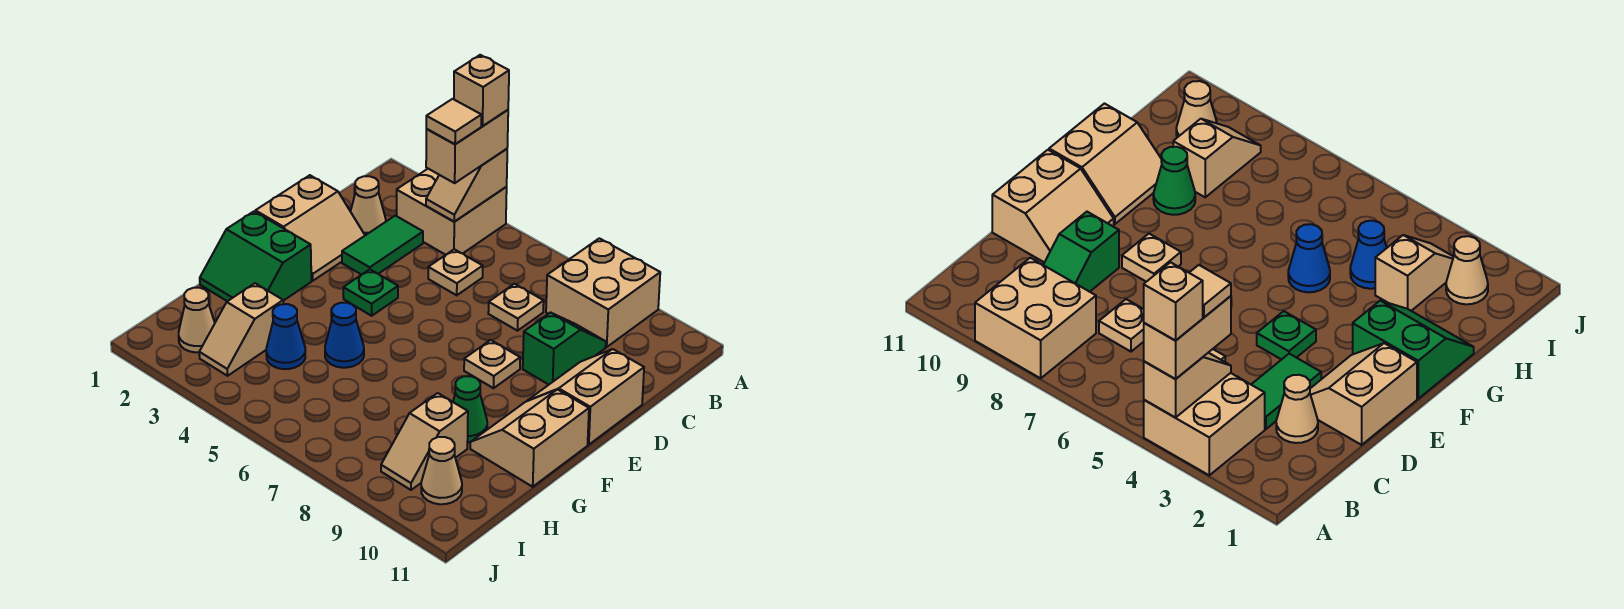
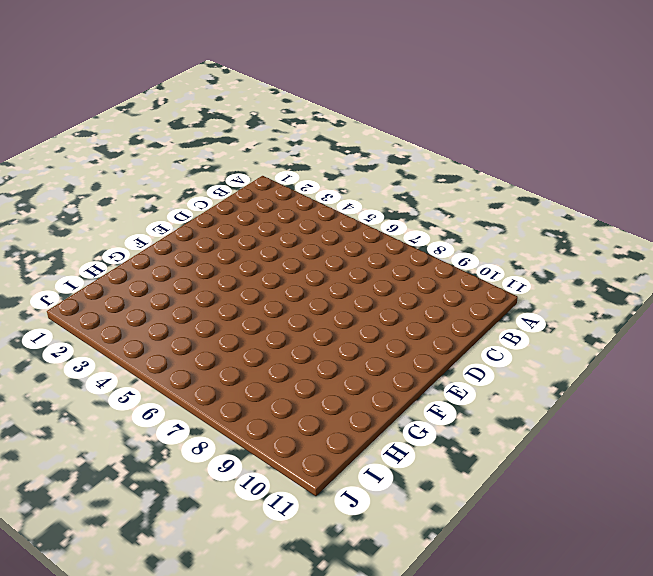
none -> tan brick A3:B4 level 1
none -> tan brick A8:B9 level 1
none -> tan cone C2 level 1

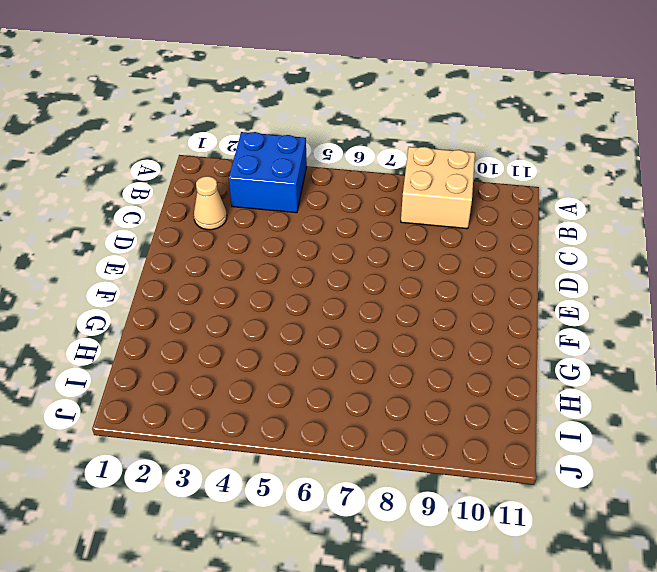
blue brick A3:B4 level 1 -> tan brick A3:B4 level 1
none -> green tile C3:D3 level 1
none -> tan plate C5 level 1
none -> tan plate C7 level 1

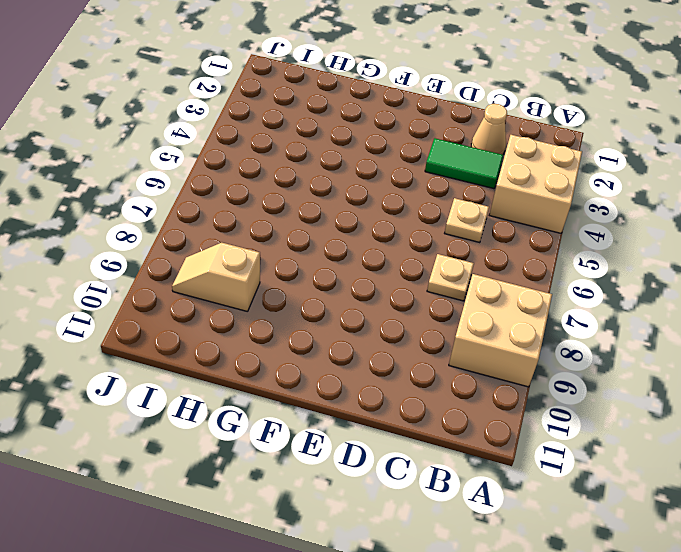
none -> green slope C9:D9 level 1 top D
none -> tan slope D1:E2 level 1 top 1
none -> tan slope D10:E11 level 1 top 11

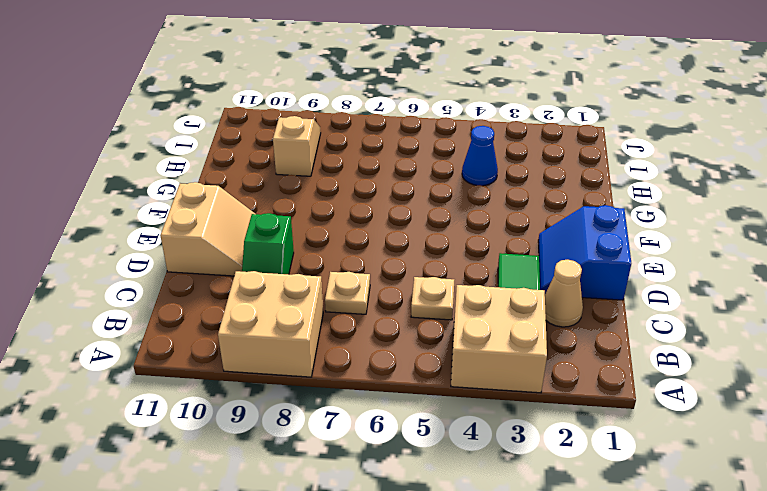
blue slope D1:E2 level 1 top 1 -> tan slope D1:E2 level 1 top 1
none -> green plate E4 level 1
none -> tan plate E8 level 1
none -> green slope F1:G2 level 1 top F

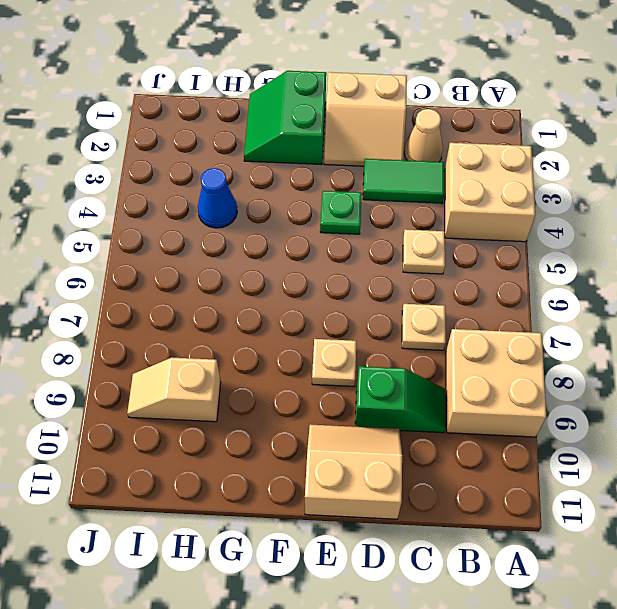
none -> tan slope F10:G11 level 1 top 11
none -> blue cone G5 level 1
none -> green cone G9 level 1

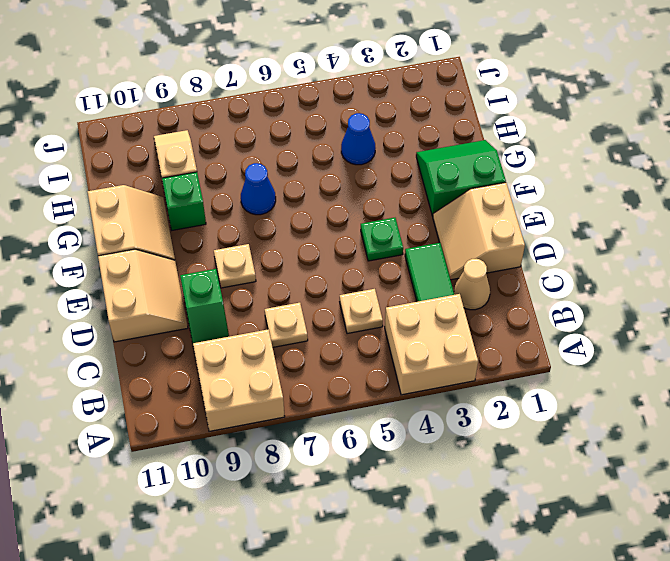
blue cone G7 level 1 -> blue cone G5 level 1
green brick G9 level 1 -> green cone G9 level 1
none -> tan slope H3:I3 level 1 top H
none -> tan cone I2 level 1
none -> tan cone I10 level 1

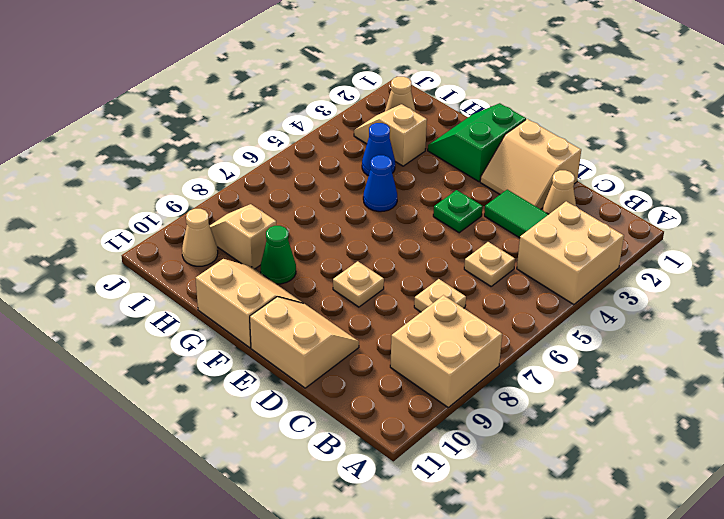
none -> green slope C9:D9 level 1 top D
none -> tan slope A4:B4 level 2 top A
none -> tan brick A4:B4 level 3

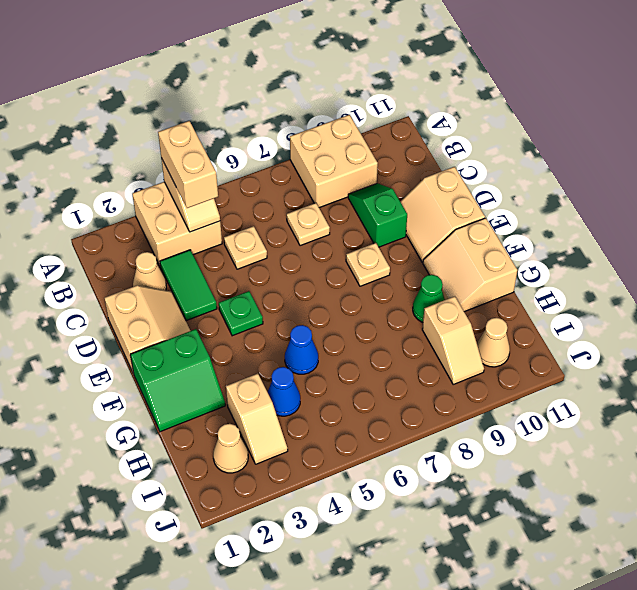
none -> tan brick A4 level 4
none -> tan tile B4 level 4

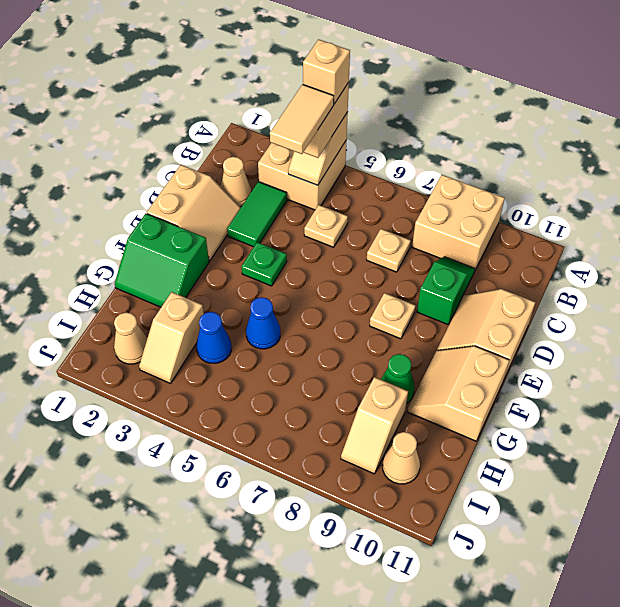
tan tile B4:C4 level 4 -> tan tile B4 level 4

